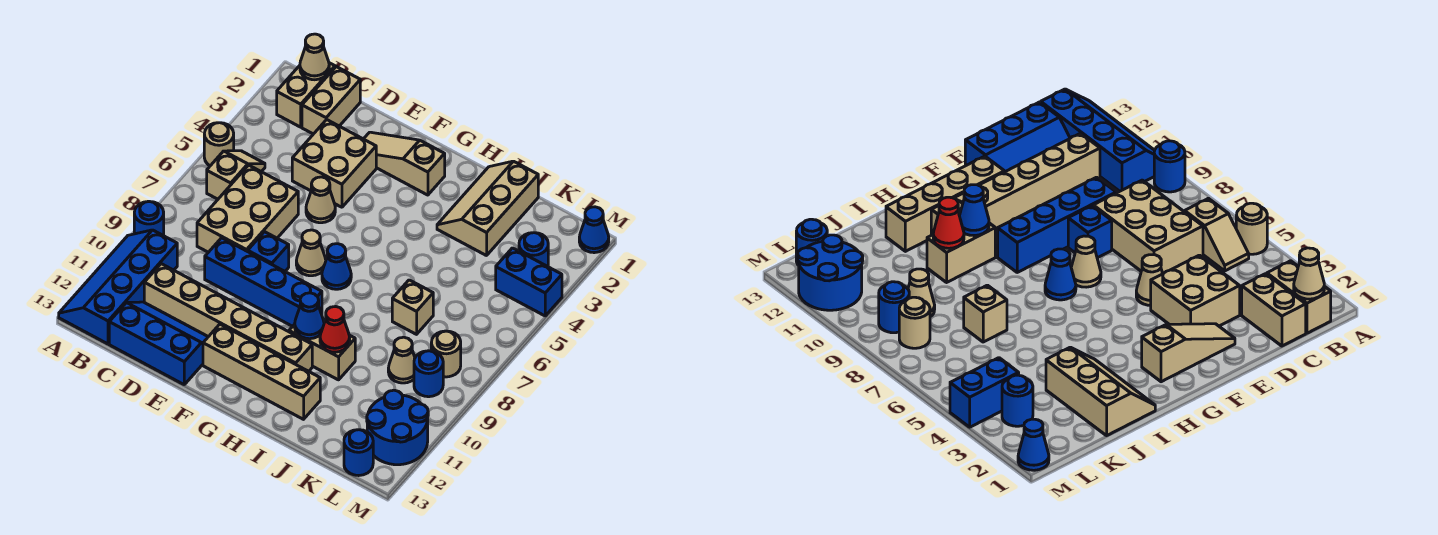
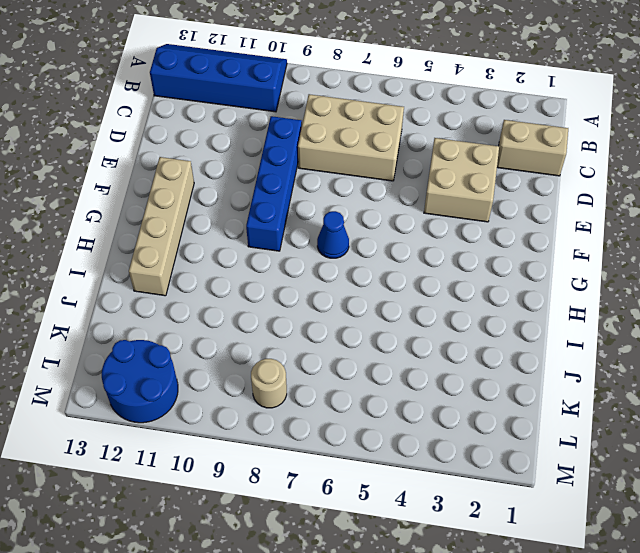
none -> tan round brick A5 level 1
none -> blue round brick A9 level 1
none -> tan brick B1:B2 level 1
none -> tan slope B5:B6 level 1 top 6

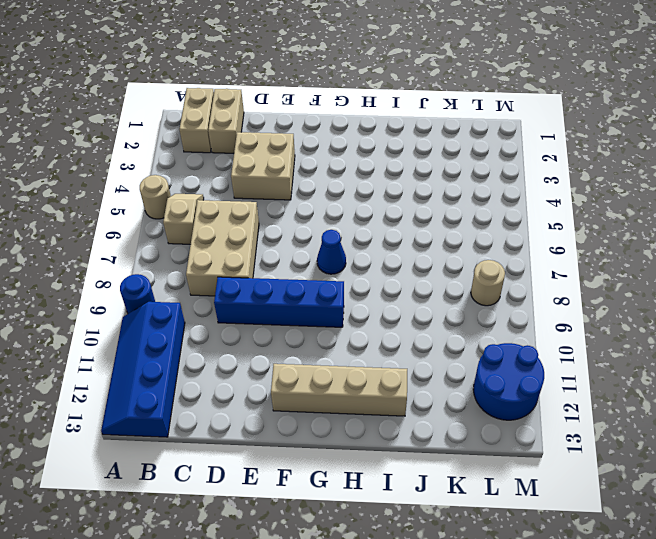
none -> tan brick C11:H11 level 1
none -> blue slope C12:E13 level 1 top 13
none -> tan slope E2:G2 level 1 top G
none -> tan cone E5 level 1

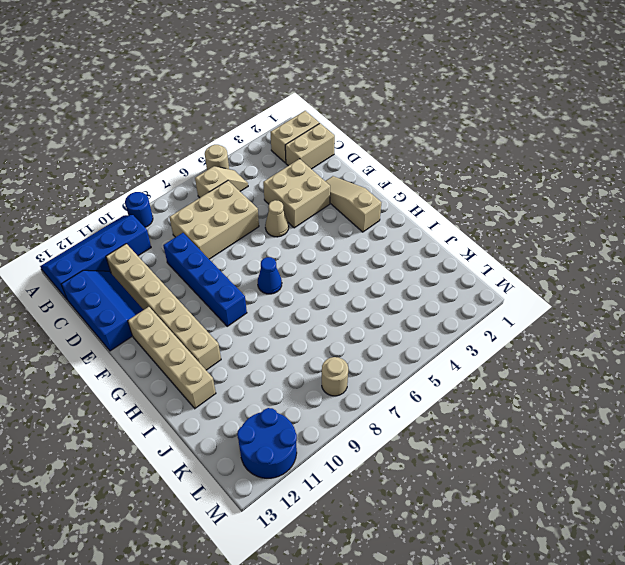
none -> blue brick E8 level 1
none -> tan cone F7 level 1
none -> tan brick H10:I10 level 1
none -> tan slope I1:J3 level 1 top J

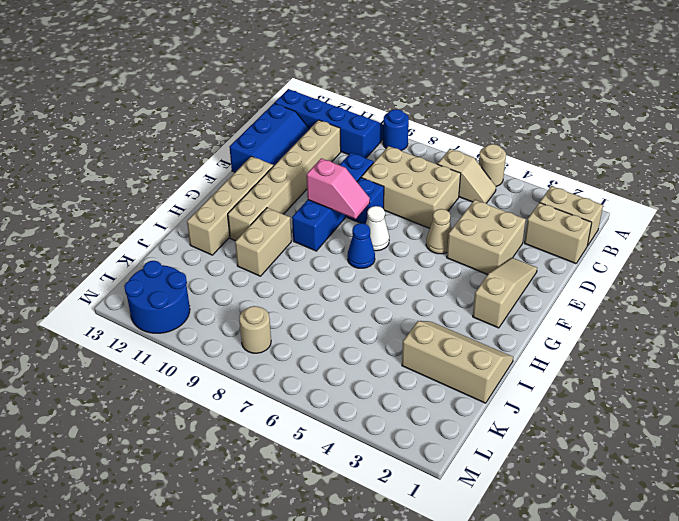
white cone F7 level 1 -> tan cone F7 level 1
pink slope F8:F9 level 2 top 9 -> none
none -> tan brick J7 level 1
none -> tan cone K9 level 1
none -> blue round brick L3 level 1
none -> blue brick L4:M4 level 1

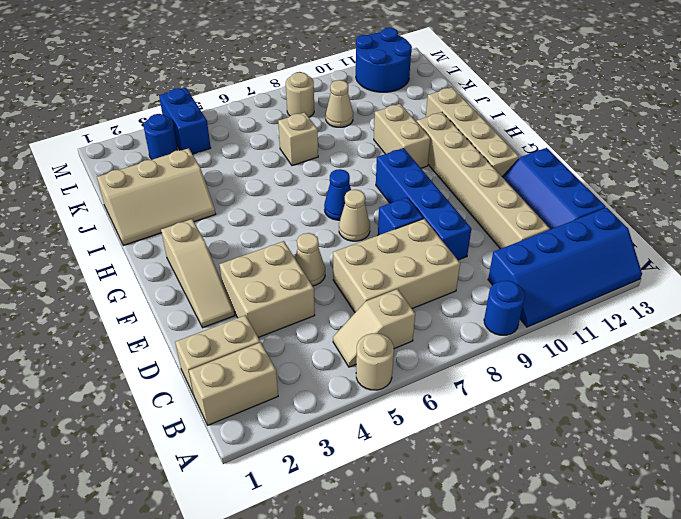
none -> blue round brick L9 level 1
none -> blue round brick L13 level 1
none -> blue cone M1 level 1
none -> tan cone B1 level 2

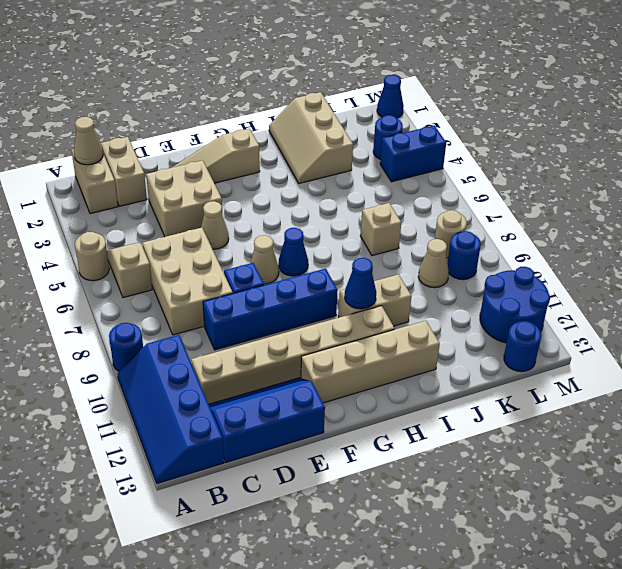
none -> red cone I10 level 2

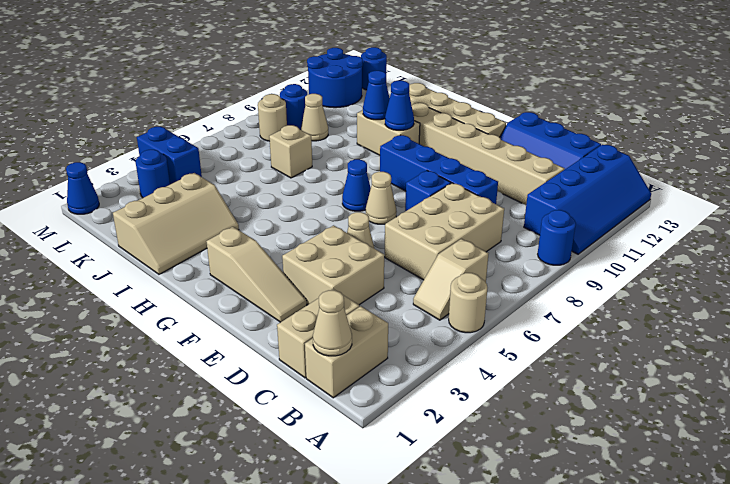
blue cone I10 level 2 -> red cone I10 level 2

